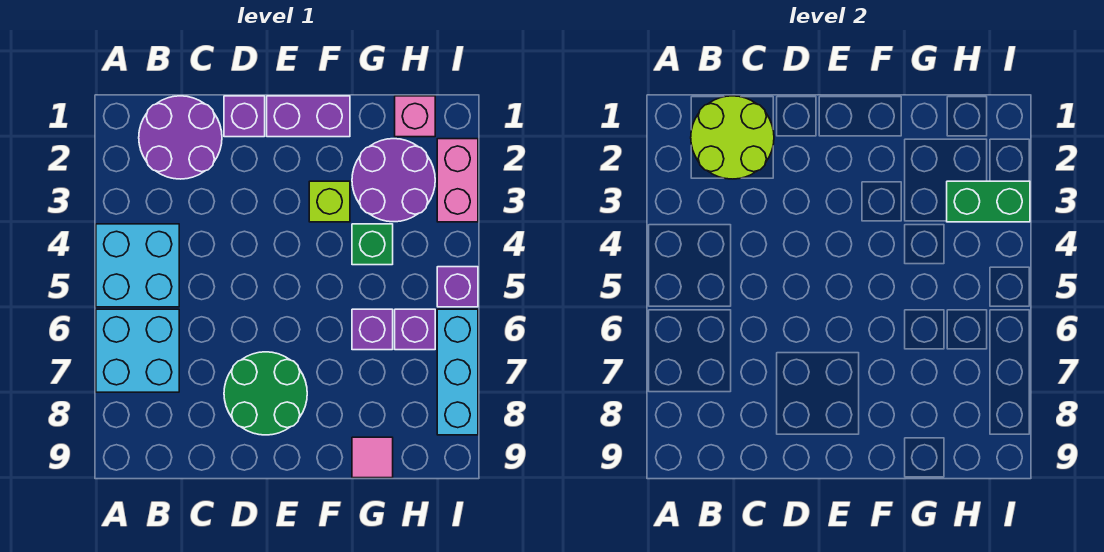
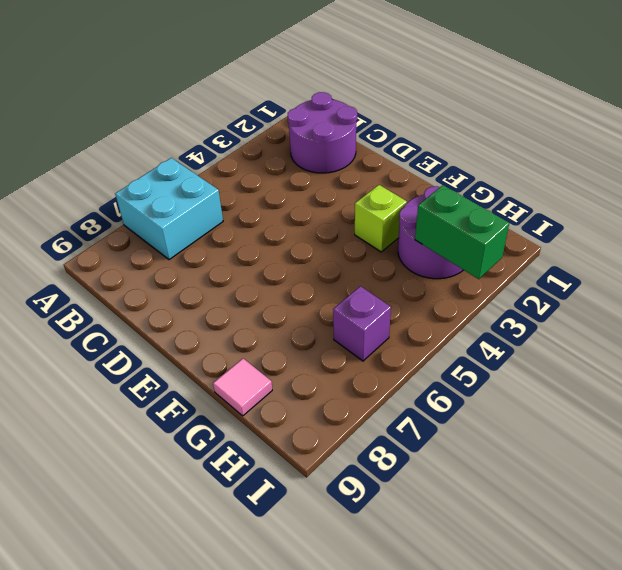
none -> cyan brick A4:B5 level 1
none -> purple brick D1 level 1
none -> green round brick D7:E8 level 1

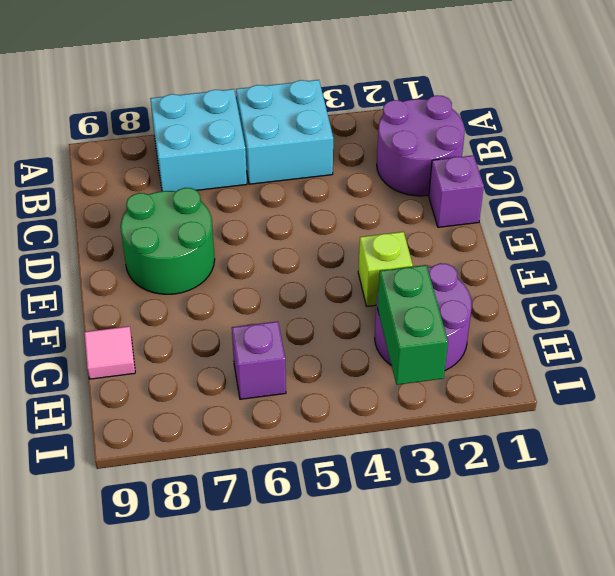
none -> purple brick E1:F1 level 1
none -> green brick G4 level 1
none -> purple brick G6 level 1

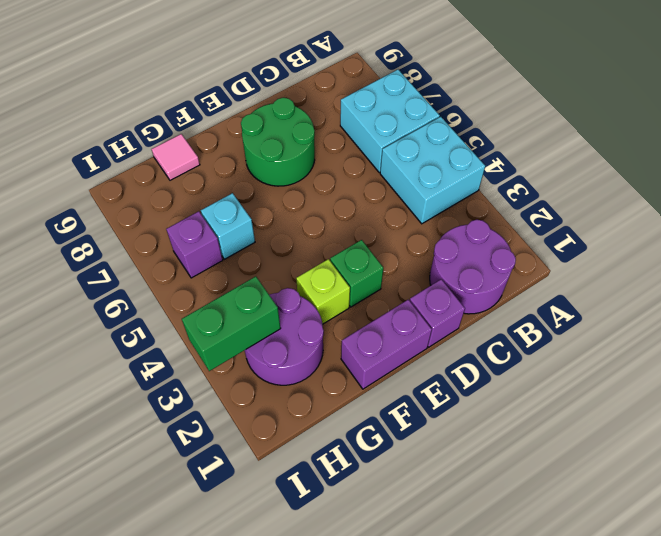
green brick E3 level 1 -> green brick G4 level 1
cyan brick G6 level 1 -> purple brick G6 level 1
none -> pink brick H1 level 1
none -> pink brick I2:I3 level 1
none -> purple brick I5 level 1

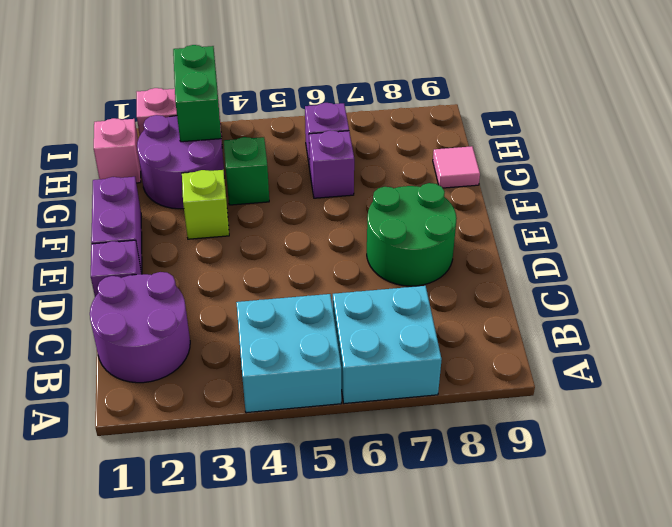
none -> purple brick I5 level 1
none -> cyan brick I6:I8 level 1
none -> lime round brick B1:C2 level 2

